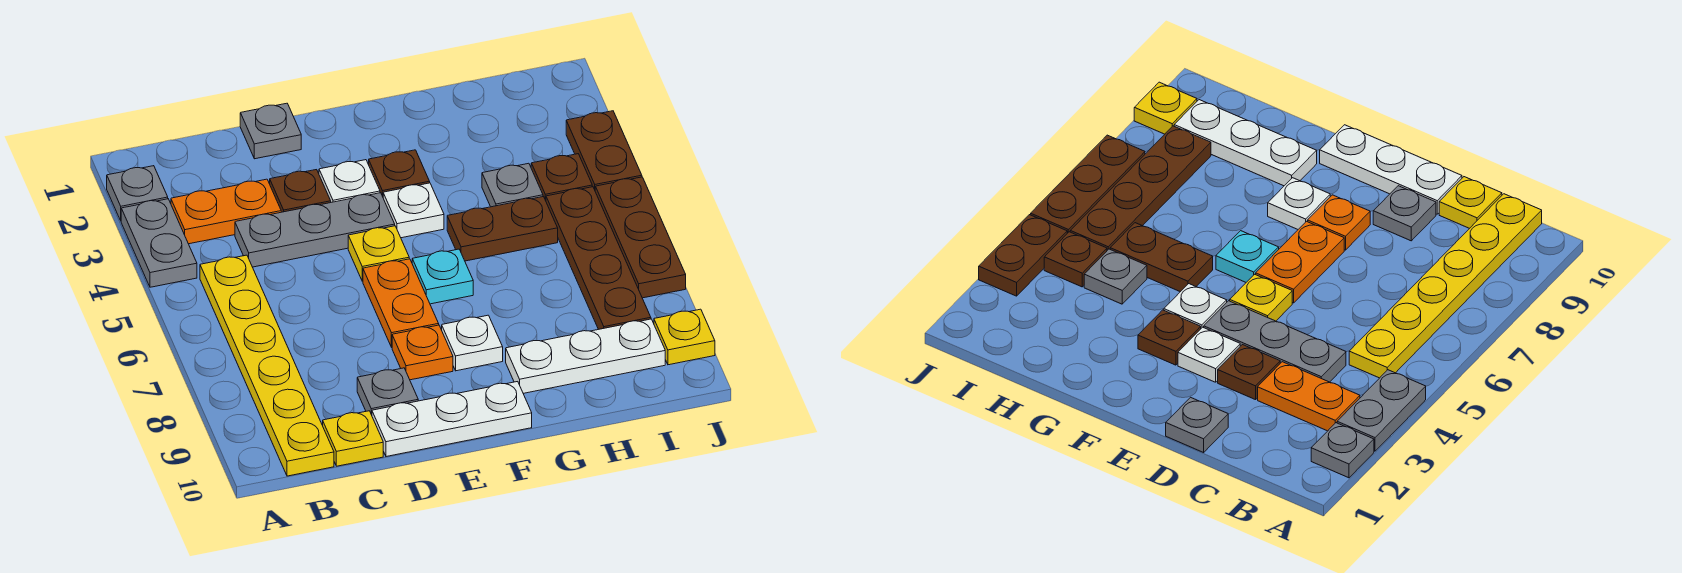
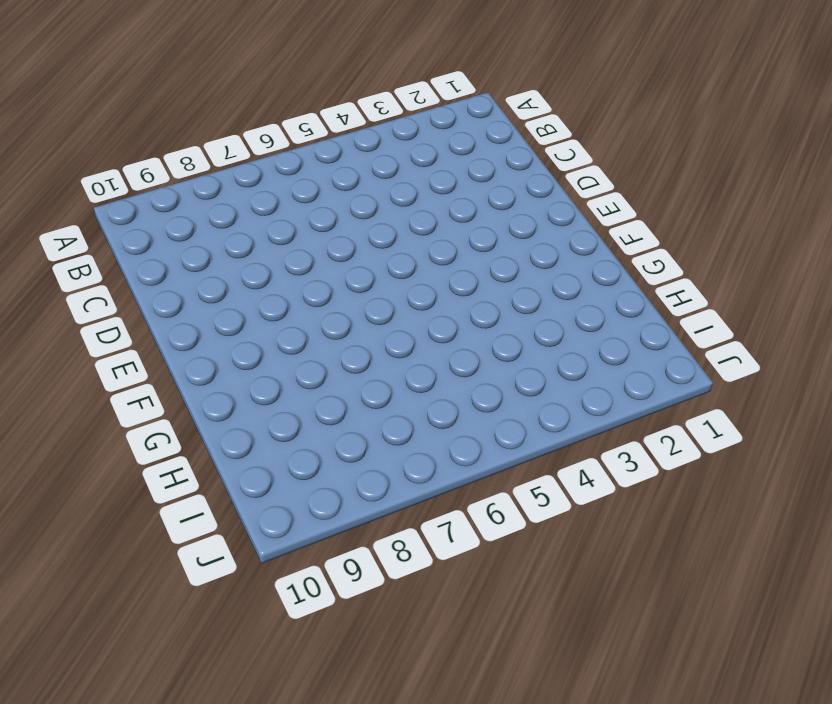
none -> grey plate A2 level 1
none -> grey plate A3:A4 level 1
none -> orange plate B3:C3 level 1

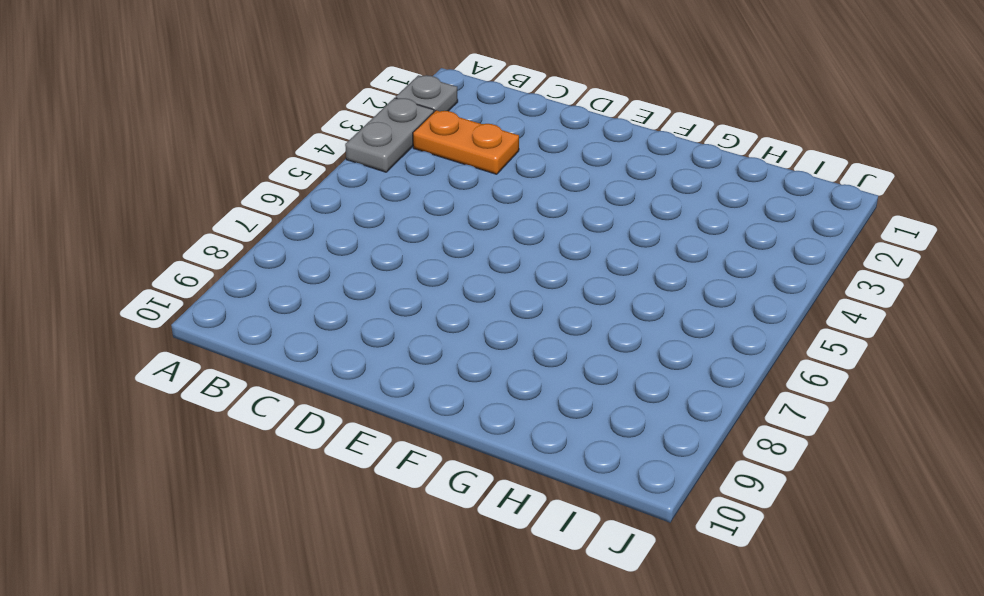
none -> yellow plate B5:B10 level 1
none -> grey plate C4:E4 level 1
none -> yellow plate C10 level 1

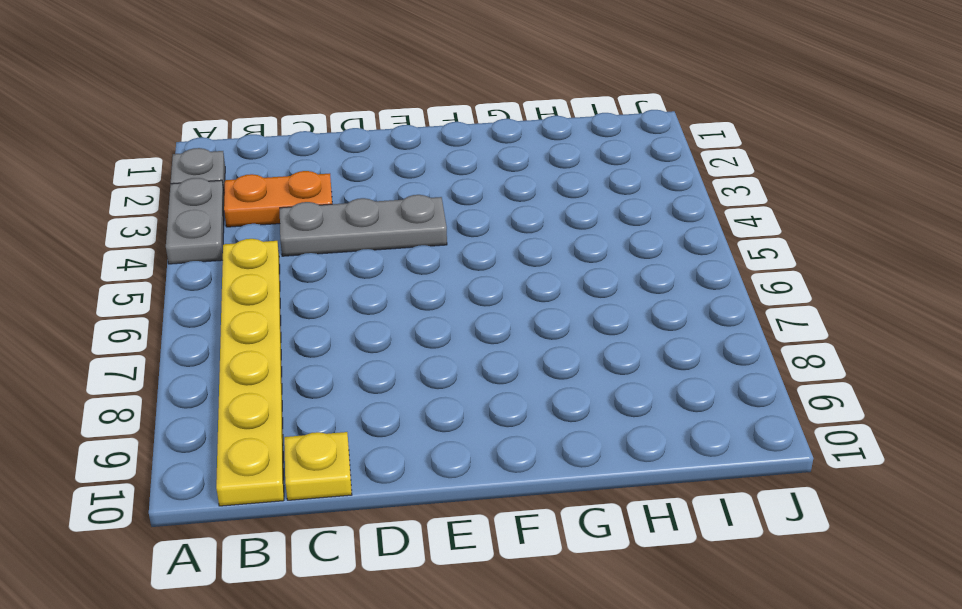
none -> grey plate D1 level 1
none -> brown plate D3 level 1
none -> grey plate D9 level 1

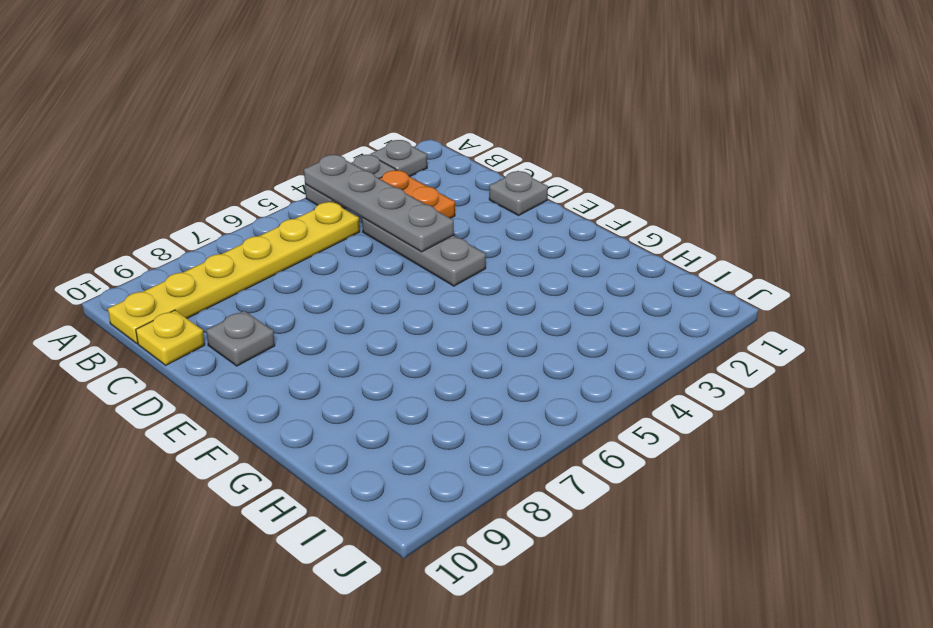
grey plate A4:D4 level 2 -> none
none -> brown plate D3 level 1
none -> white plate D10:F10 level 1
none -> white plate E3 level 1

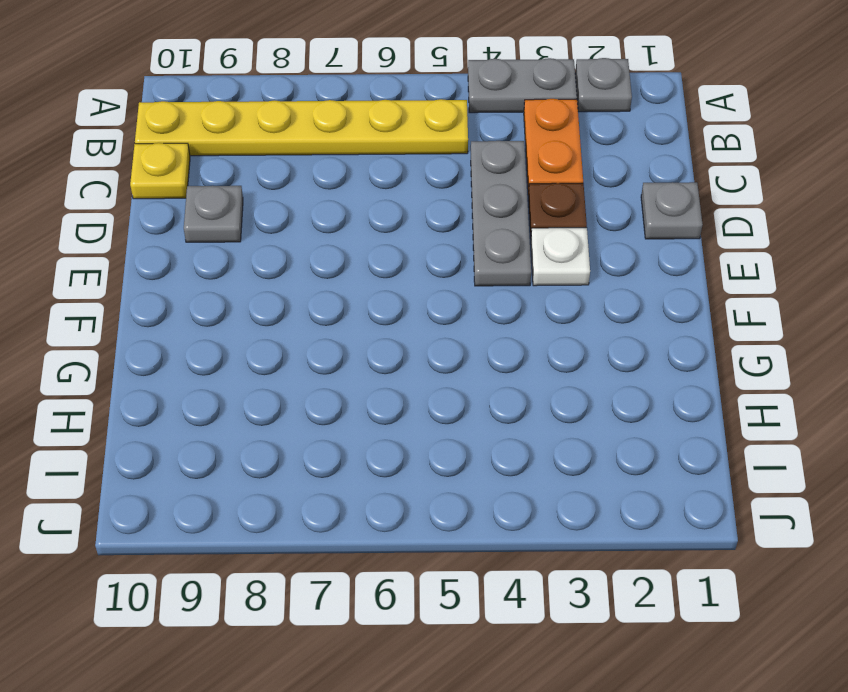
none -> white plate D10:F10 level 1
none -> yellow plate E5 level 1
none -> orange plate E6:E7 level 1

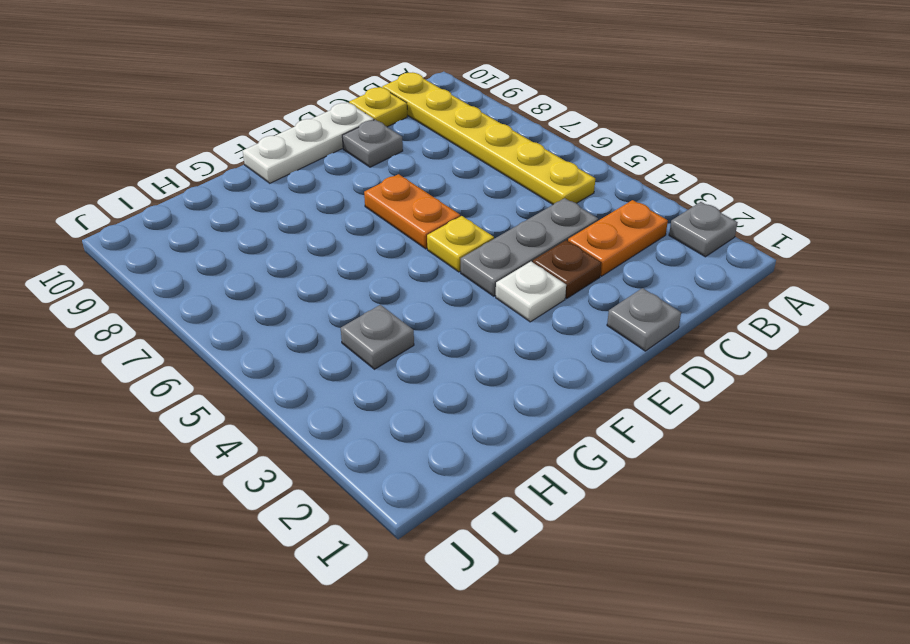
none -> grey plate A3:A4 level 1
none -> orange plate E8 level 1
none -> brown plate F3 level 1

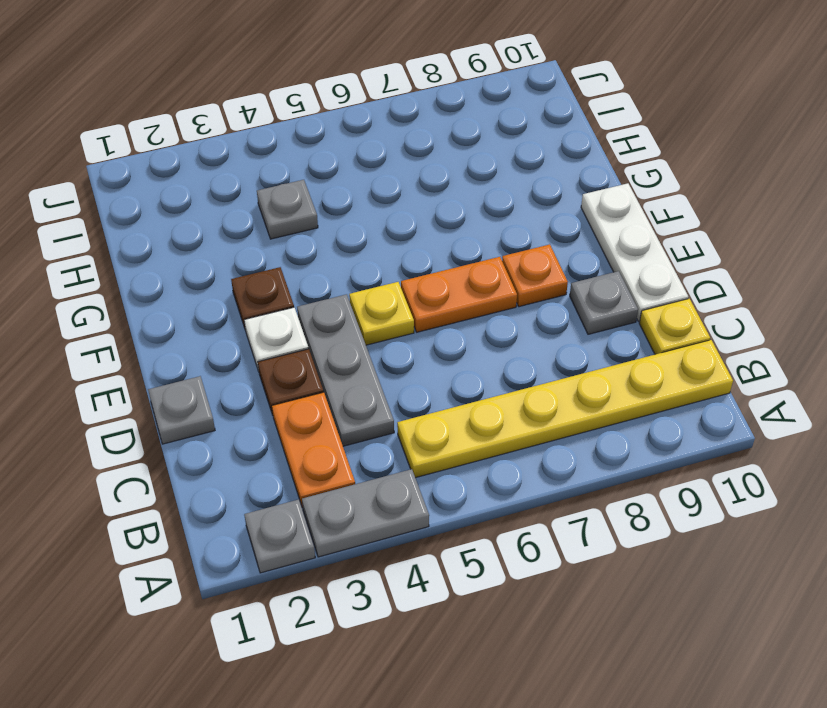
none -> white plate F4 level 1
none -> cyan plate F6 level 1
none -> white plate F8 level 1

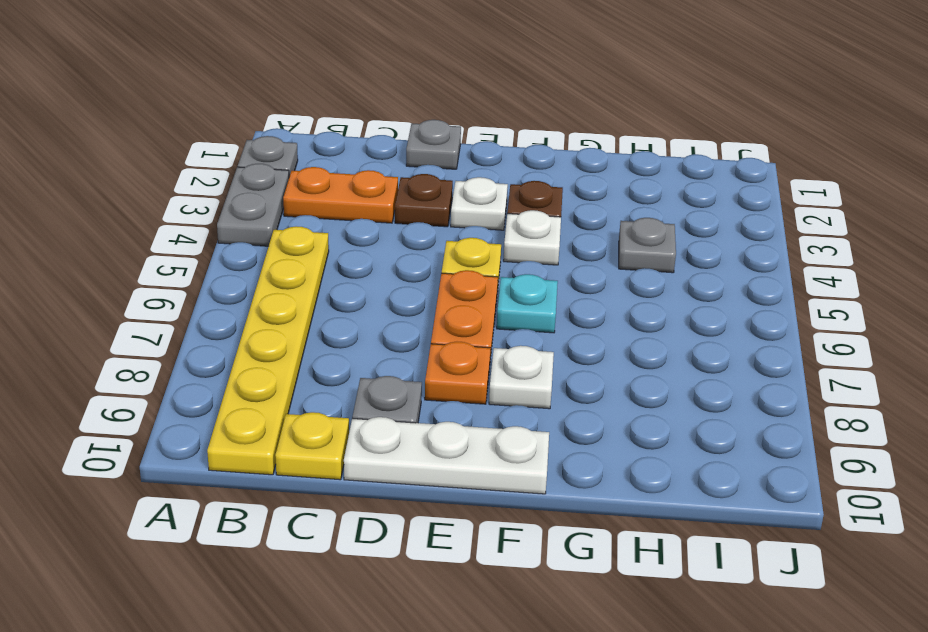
none -> grey plate C4:E4 level 1
none -> brown plate G5:H5 level 1
none -> white plate G9:I9 level 1

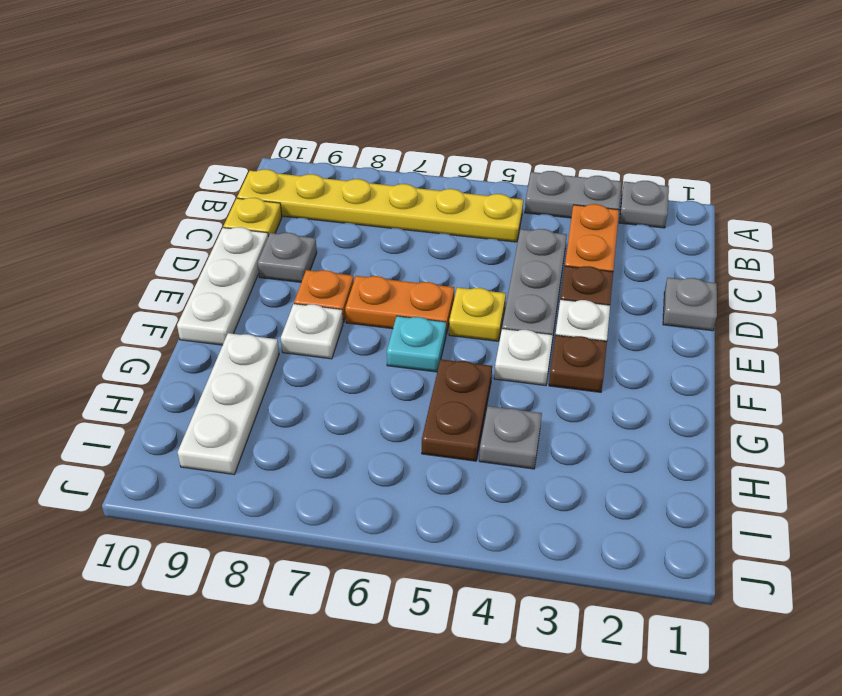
none -> brown plate I4 level 1
none -> brown plate I5:I8 level 1
none -> brown plate J3:J4 level 1

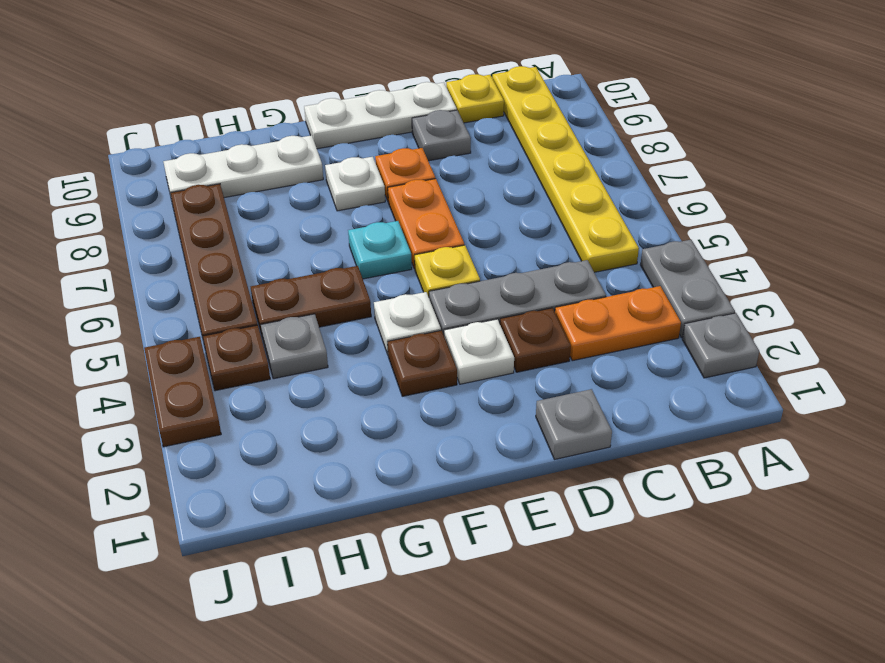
none -> brown plate J5:J7 level 1
none -> yellow plate J9 level 1

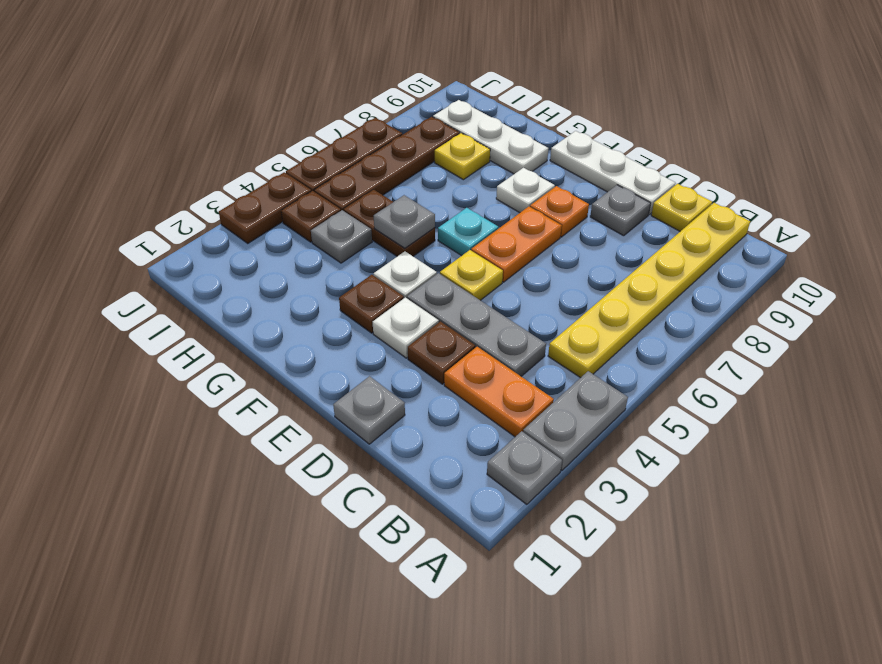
grey plate G5 level 2 -> none
yellow plate H8 level 1 -> yellow plate J9 level 1

